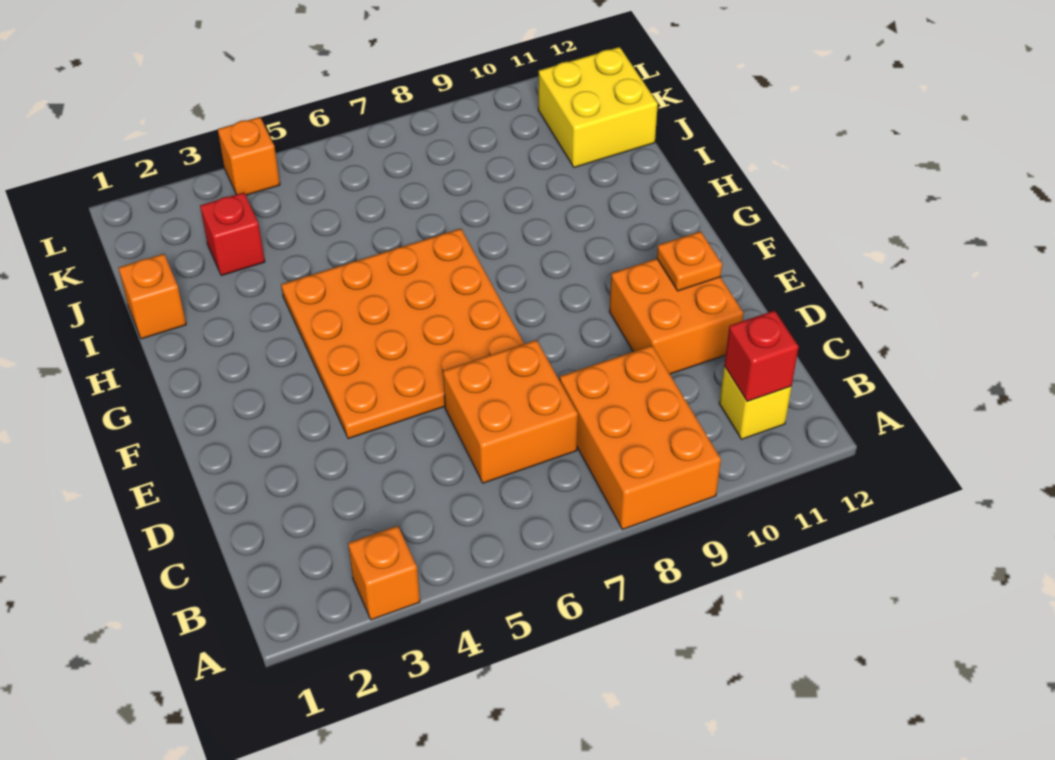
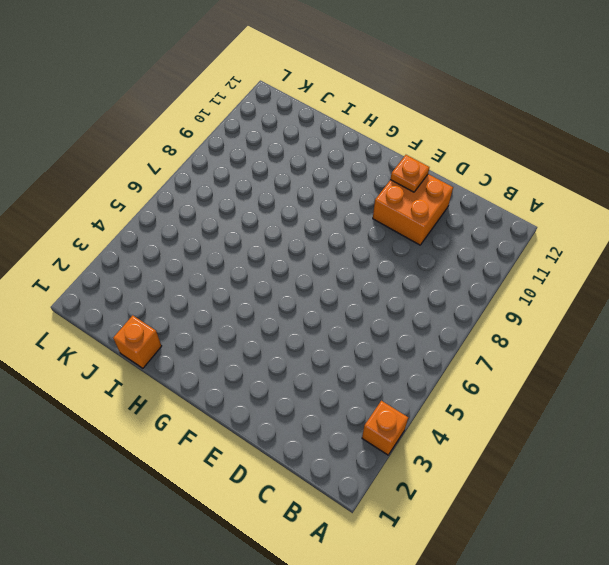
none -> orange brick A8:C9 level 1
none -> yellow brick B11 level 1
none -> orange brick C6:D7 level 1

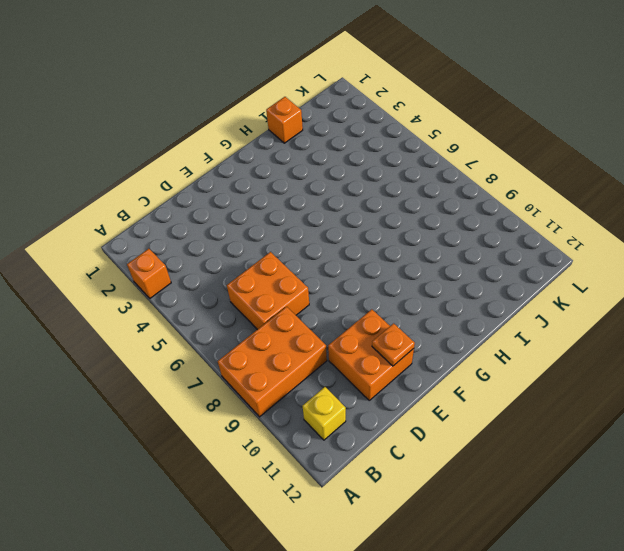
none -> orange plate E4:H7 level 1
none -> red brick J3 level 1
none -> yellow brick J11:K12 level 1

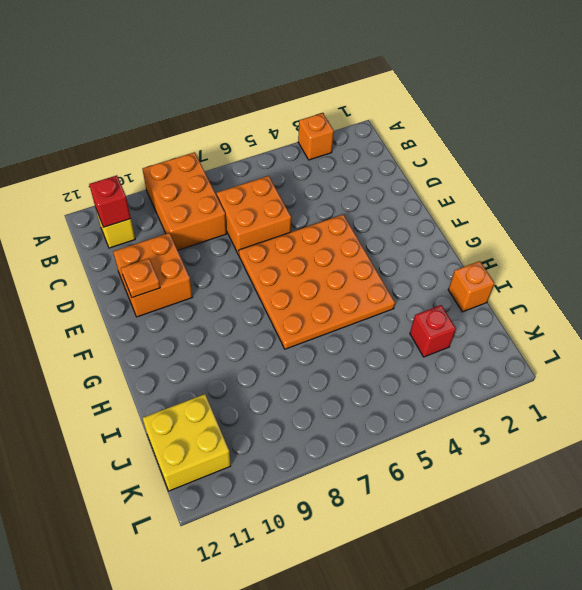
none -> orange brick L4 level 1

